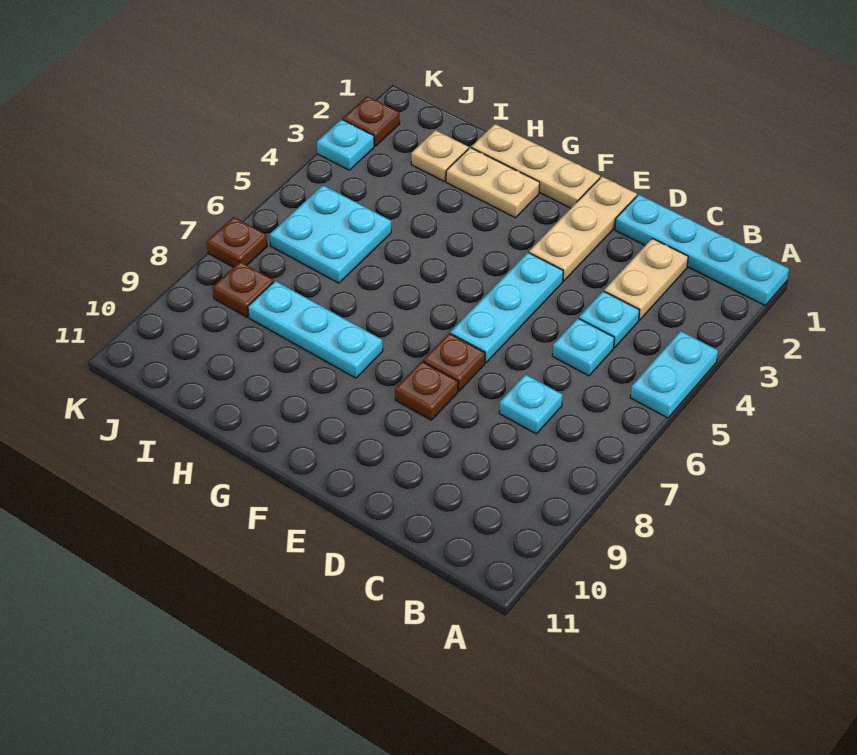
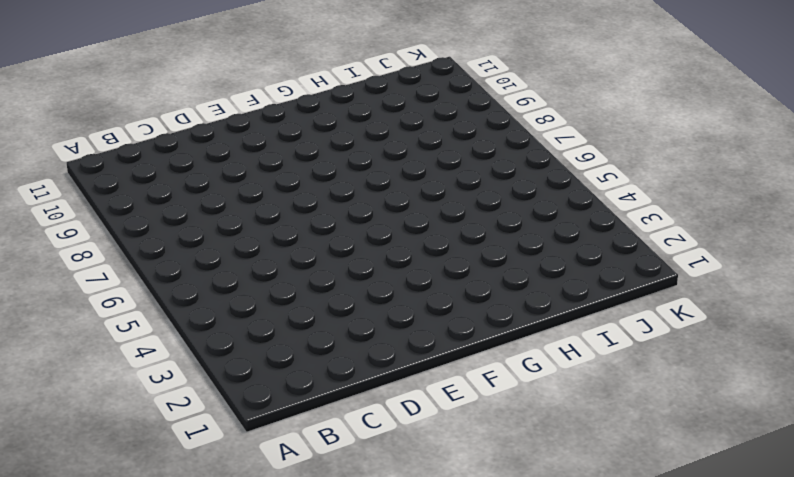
none -> cyan plate A1:D1 level 1
none -> cyan plate A4:A5 level 1
none -> tan plate C2:C3 level 1

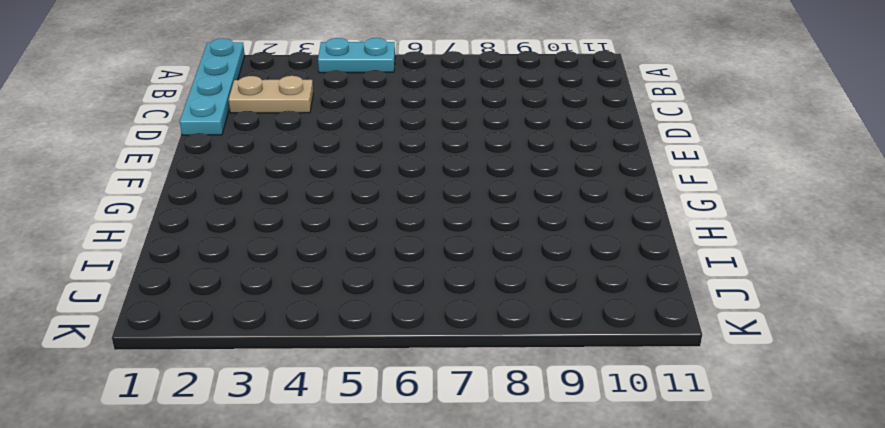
none -> cyan plate C4 level 1
none -> cyan plate C5 level 1
none -> cyan plate C7 level 1

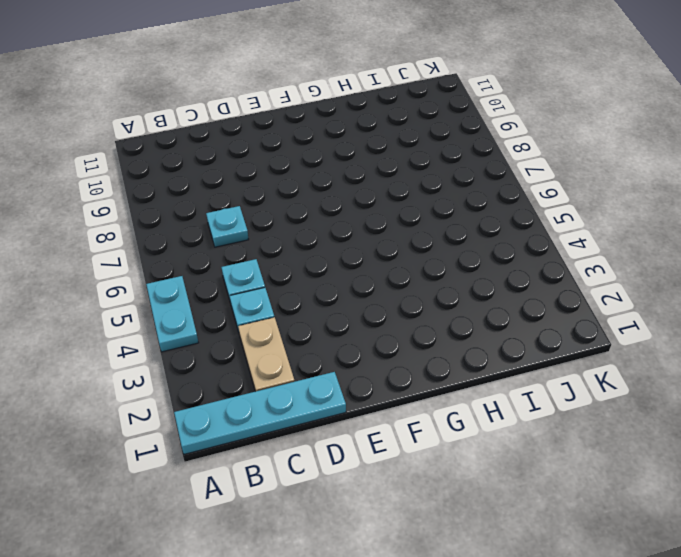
none -> tan plate E1:E3 level 1
none -> cyan plate E4:E6 level 1
none -> brown plate E7 level 1

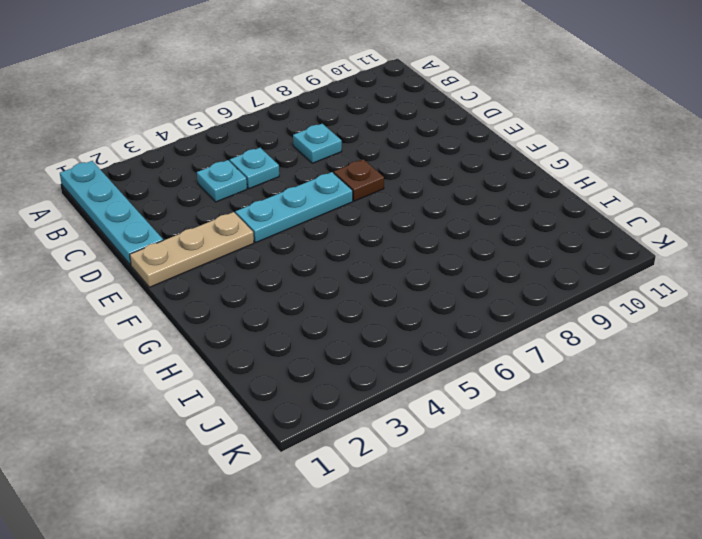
none -> cyan plate A4:A5 level 1
none -> tan plate C2:C3 level 1
none -> brown plate E8 level 1

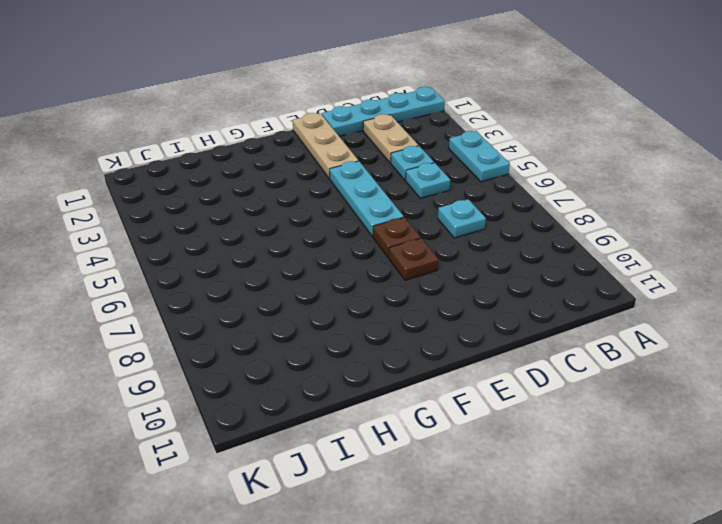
none -> tan plate F1:H1 level 1
none -> tan plate G2:H2 level 1
none -> cyan plate G8:I8 level 1

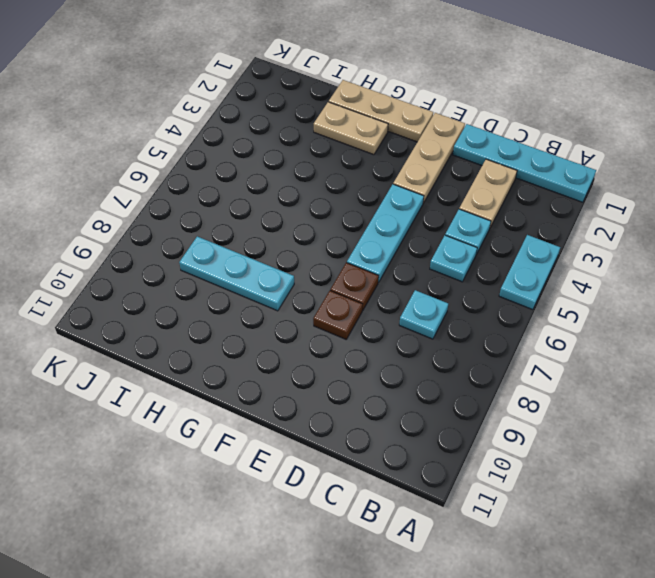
none -> tan plate I2 level 1
none -> cyan plate I5:J6 level 1
none -> brown plate J8 level 1

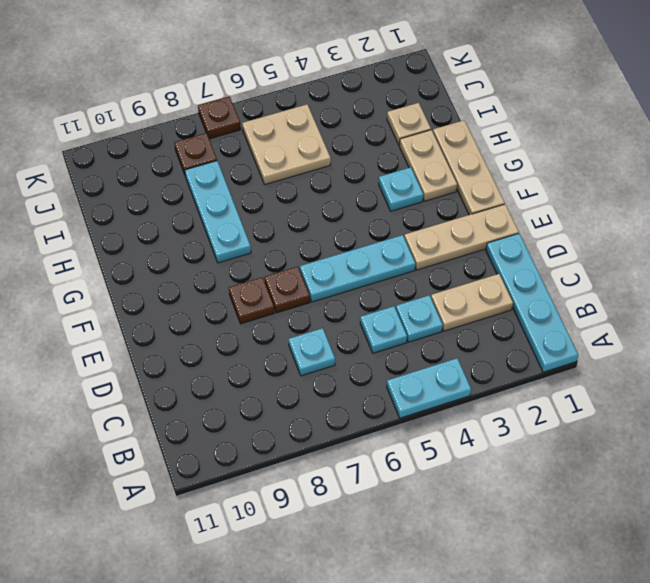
cyan plate G3 level 1 -> cyan plate K3 level 1
tan plate I5:J6 level 1 -> cyan plate I5:J6 level 1
none -> brown plate K2 level 1

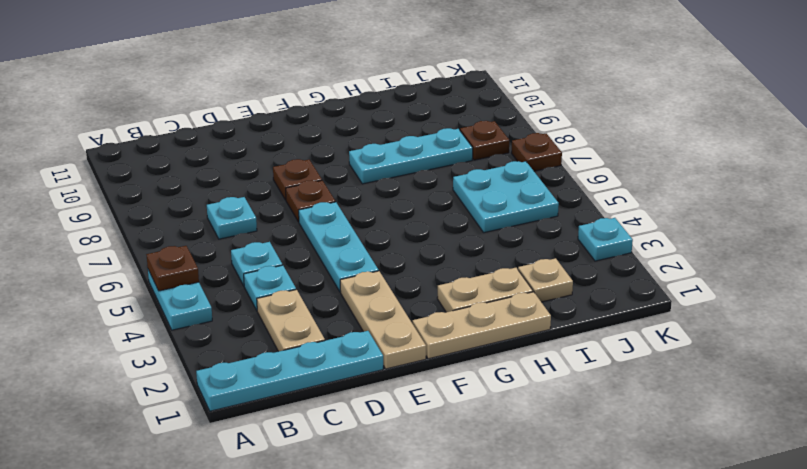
brown plate A5 level 2 -> brown plate K2 level 1

